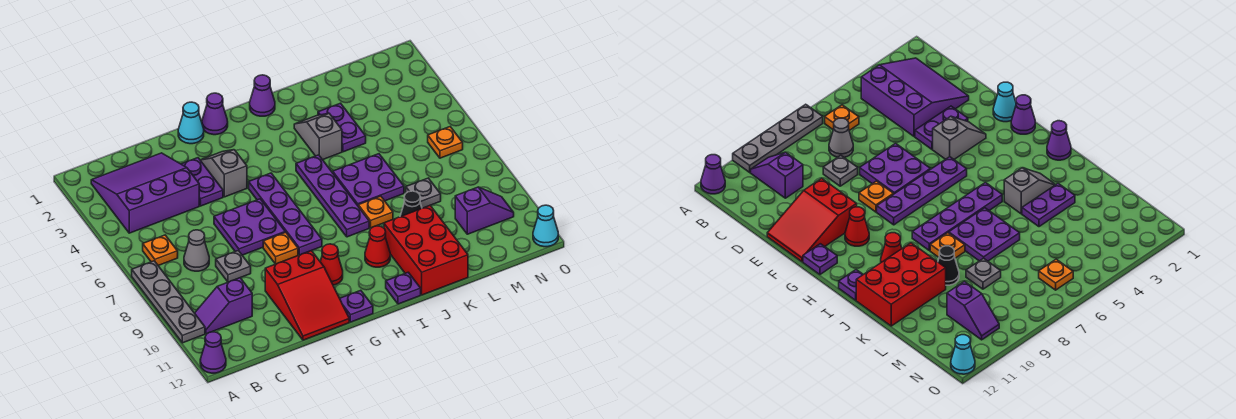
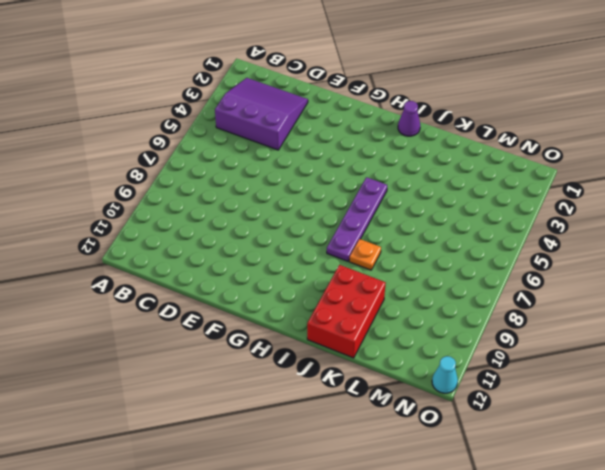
none -> grey plate A7:A10 level 1
none -> purple cone A12 level 1
none -> orange plate B6 level 1
none -> purple slope B10:C10 level 1 top C

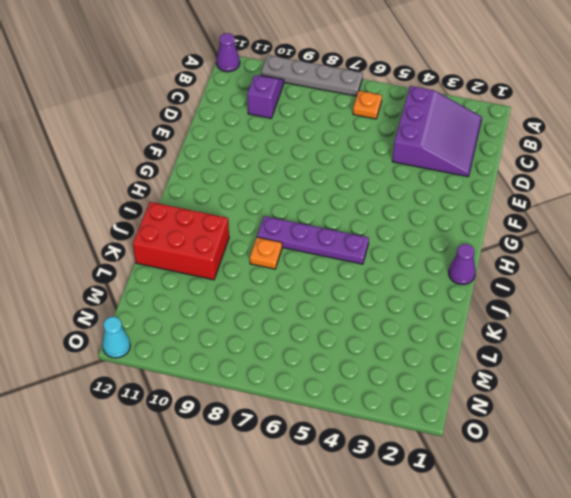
none -> grey cone C7 level 1
none -> grey plate D8 level 1
none -> purple plate E3:E4 level 1
none -> purple plate E6:F7 level 1

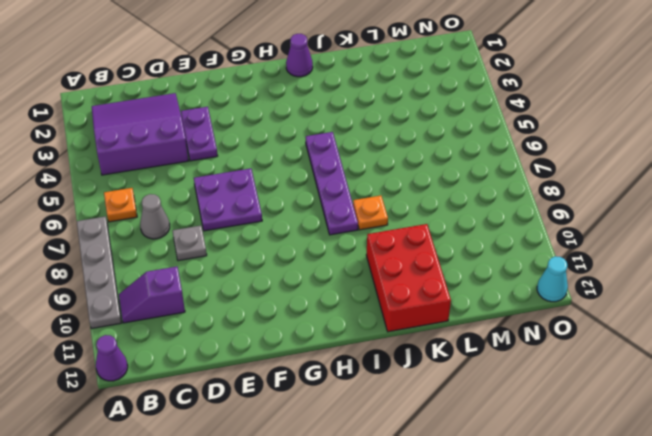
none -> red slope E10:F12 level 1 top 10
none -> cyan cone F1 level 1
none -> grey slope F3:F4 level 1 top 4
none -> orange plate F8 level 1

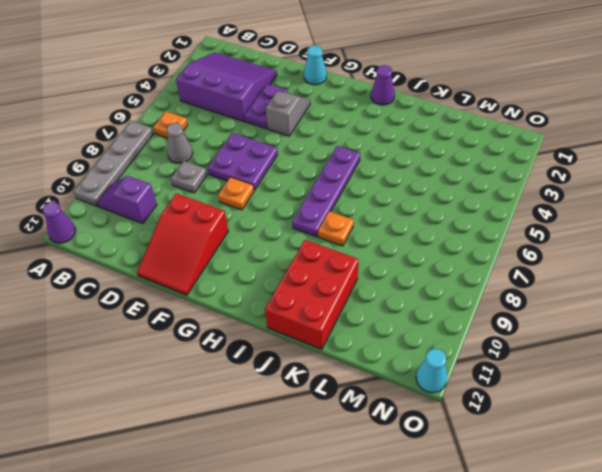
none -> purple cone G1 level 1
none -> purple plate G5:G8 level 1
none -> red cone G10 level 1
none -> purple plate G12 level 1

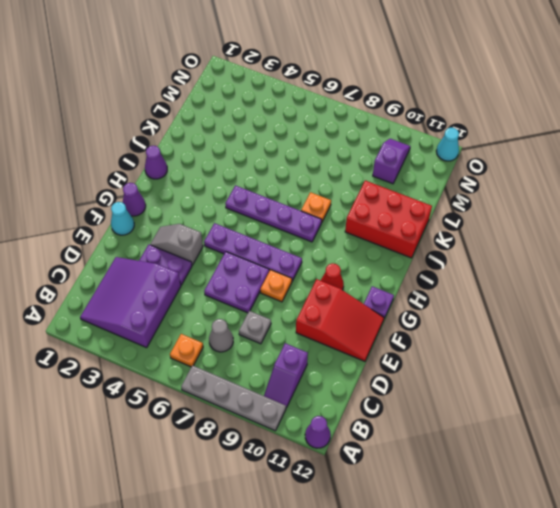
none -> red cone I10 level 1
none -> purple plate I12 level 1
none -> grey slope J3:J4 level 1 top 4
none -> purple plate J6:K7 level 1

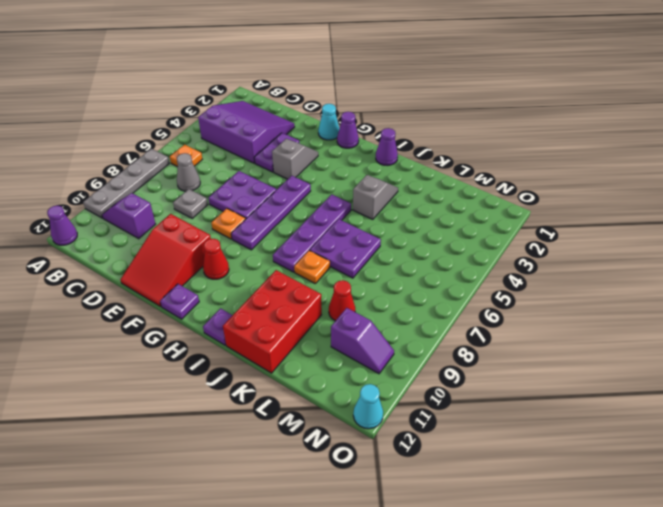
red cone L9 level 1 -> red cone I10 level 1
none -> purple plate K3:K4 level 1
none -> black cone K9 level 1
none -> grey plate L8 level 1
none -> orange plate N6 level 1

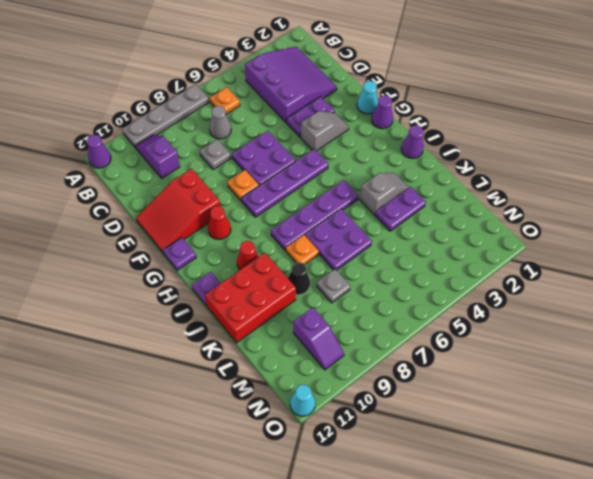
none -> orange plate N6 level 1

